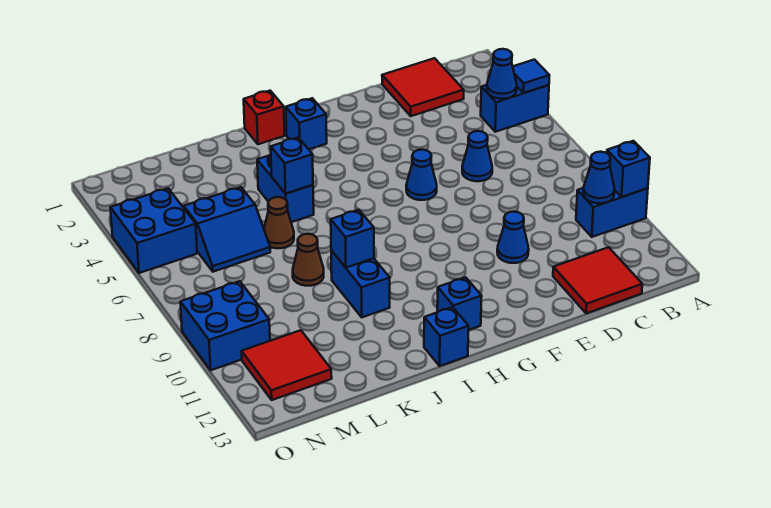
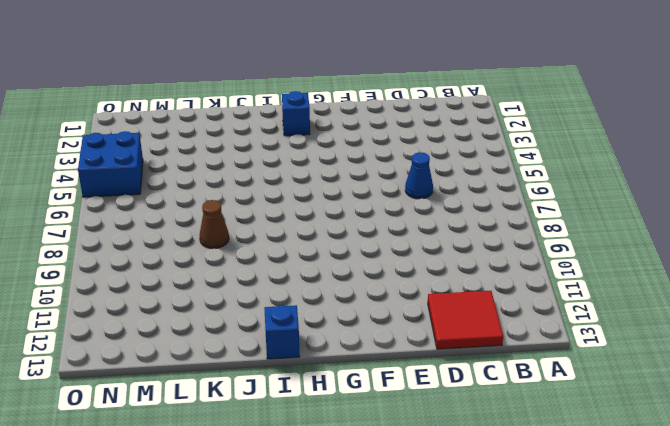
none -> blue brick A4:B4 level 1
none -> blue brick A10:B10 level 1
none -> red tile C1:D2 level 1

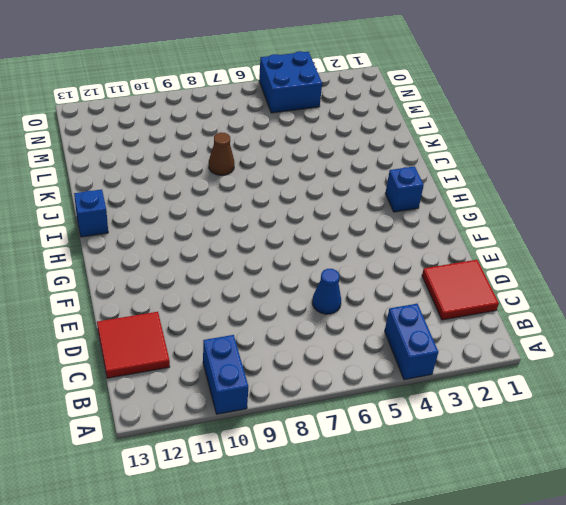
none -> blue cone E10 level 1
none -> blue cone F6 level 1
none -> blue brick H12 level 1

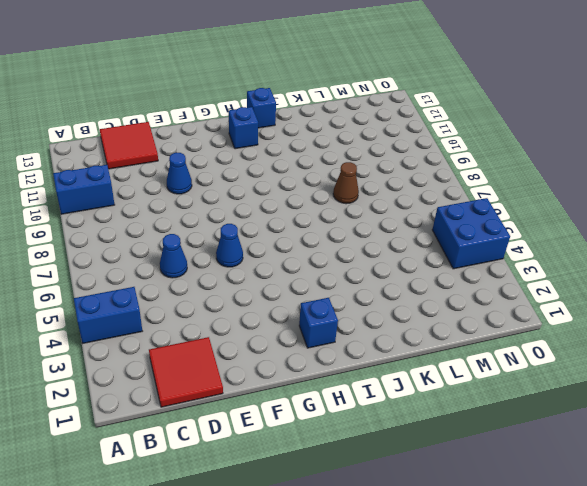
none -> red brick I1 level 1
none -> blue brick J4:J5 level 1
none -> blue brick J9:J10 level 1

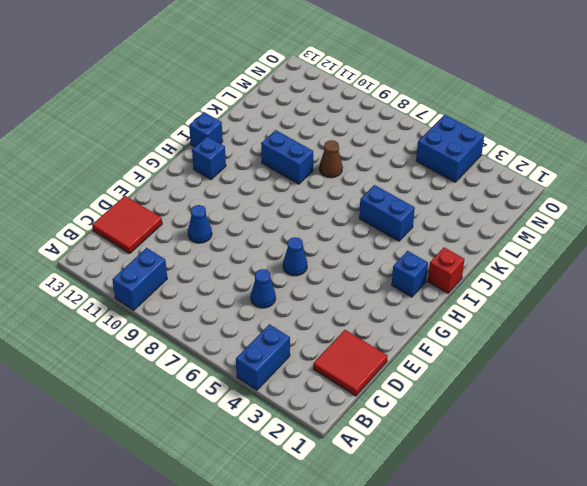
none -> brown cone K6 level 1
none -> blue slope L5:M6 level 1 top 5
none -> red tile M11:N12 level 1

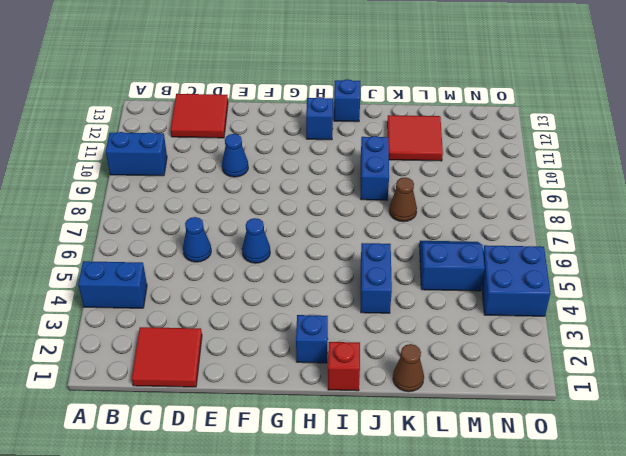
brown cone K1 level 1 -> brown cone K6 level 1
red tile K11:L12 level 1 -> red tile M11:N12 level 1
none -> blue brick N9:O10 level 1
none -> blue tile A4 level 2
none -> blue brick A10 level 2

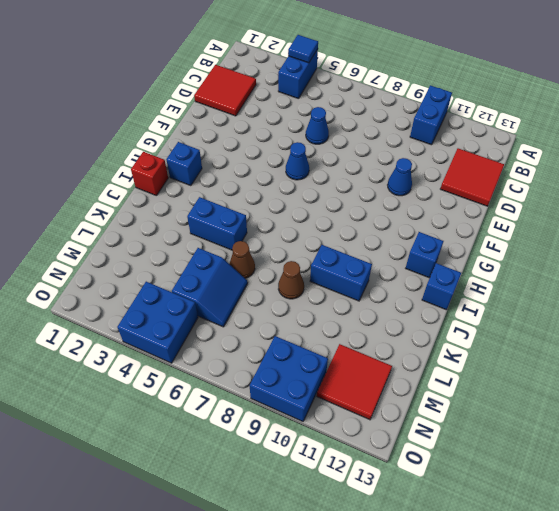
none -> blue brick A10 level 2
none -> blue cone B4 level 2
none -> blue cone B10 level 2

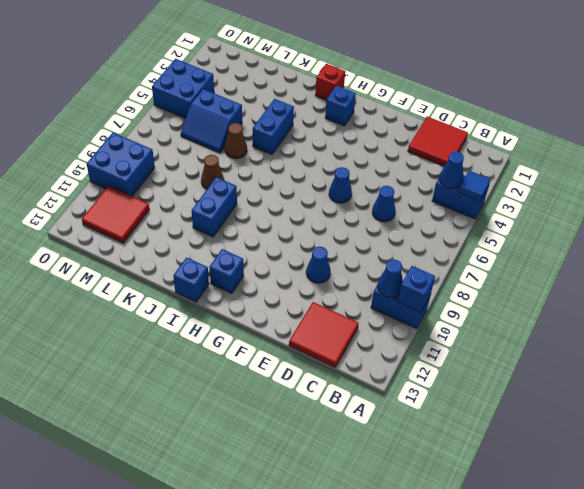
none -> blue brick J5 level 2
none -> blue brick J9 level 2

